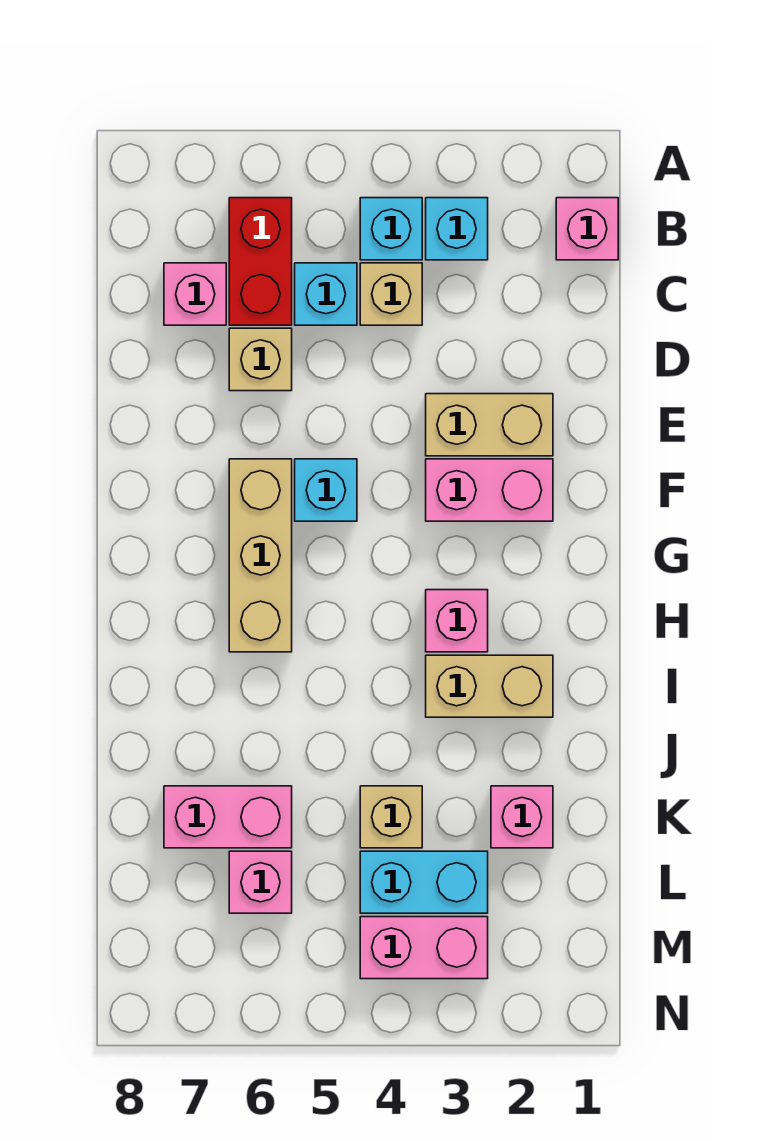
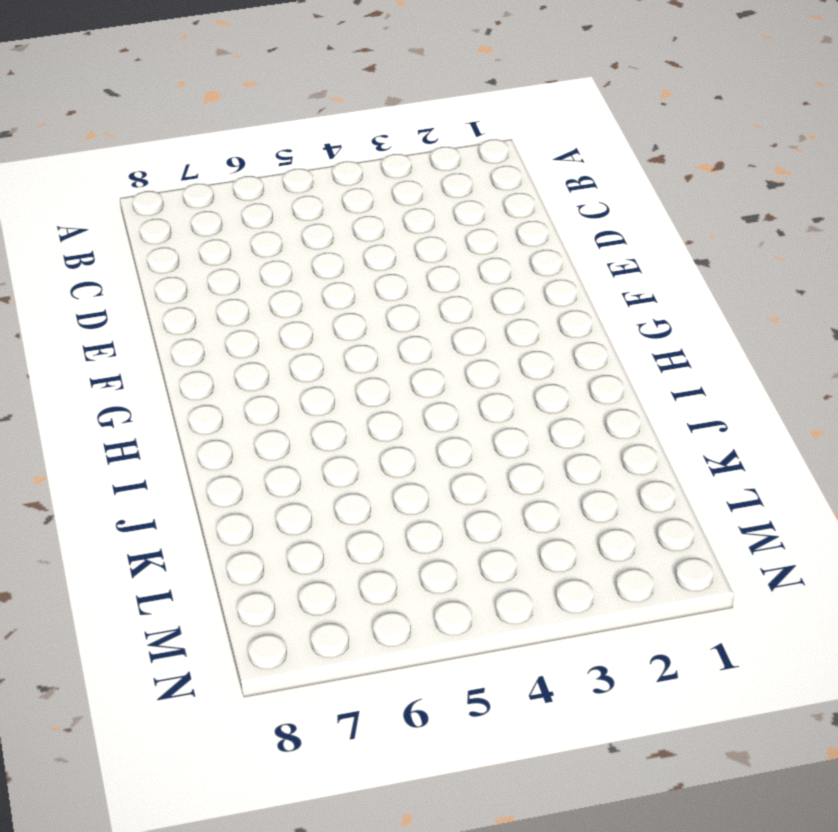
none -> pink brick B1 level 1
none -> cyan brick B3 level 1
none -> cyan brick B4 level 1

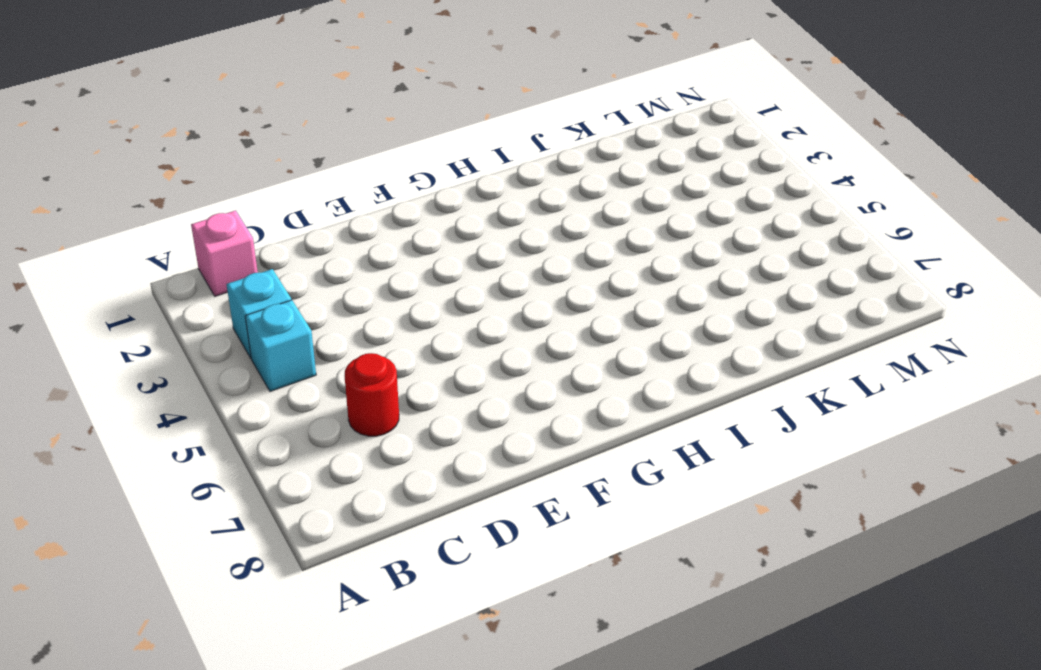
red round brick C6 level 1 -> red brick B6:C6 level 1
none -> tan brick C4 level 1
none -> cyan brick C5 level 1
none -> pink brick C7 level 1

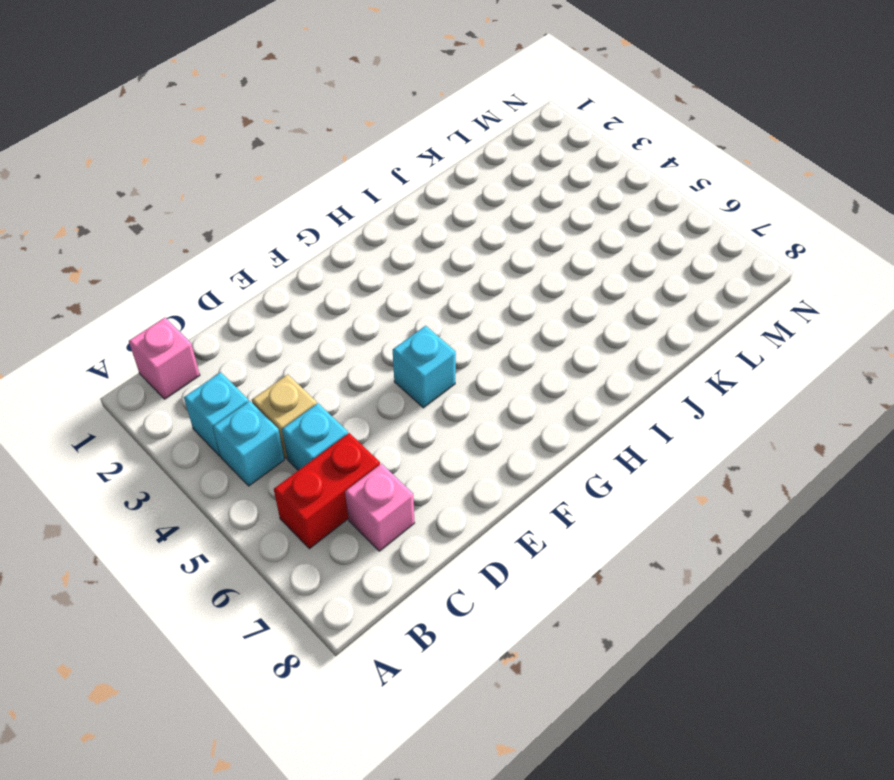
none -> tan brick D6 level 1
none -> tan brick E2:E3 level 1
none -> pink brick F2:F3 level 1

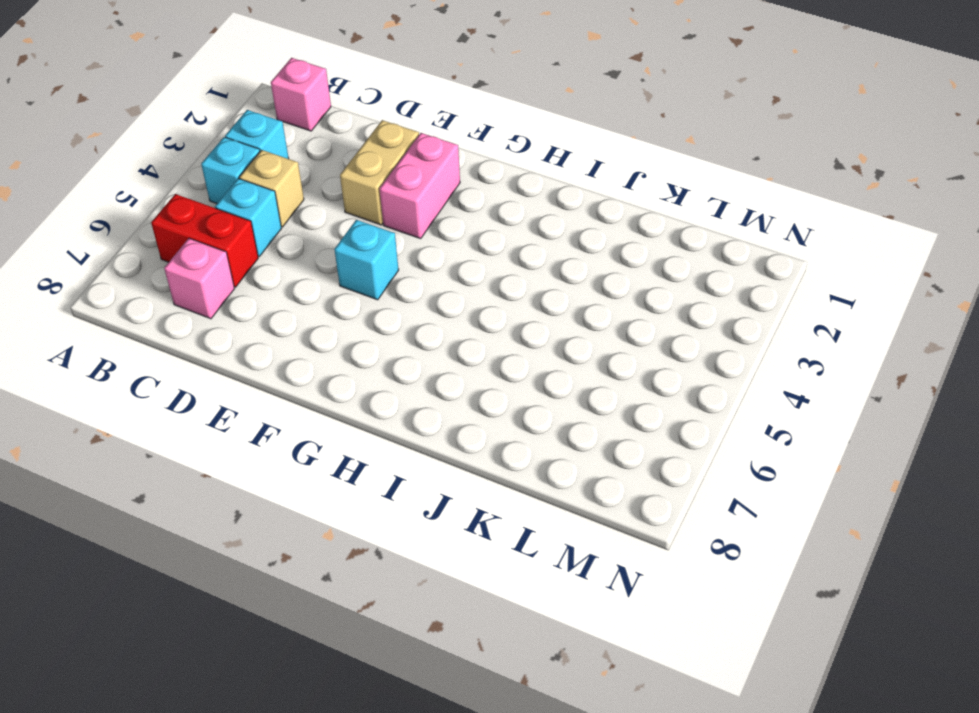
none -> tan brick D6 level 1
none -> tan brick F6:H6 level 1
none -> pink brick H3 level 1

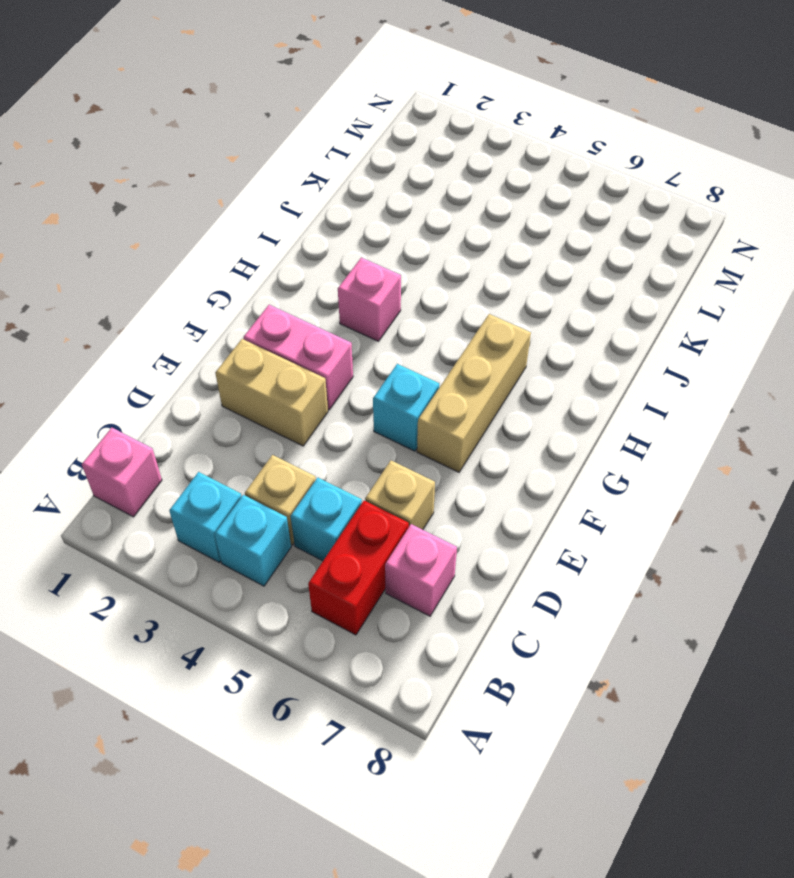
none -> tan brick I2:I3 level 1
none -> pink brick K2 level 1
none -> tan brick K4 level 1

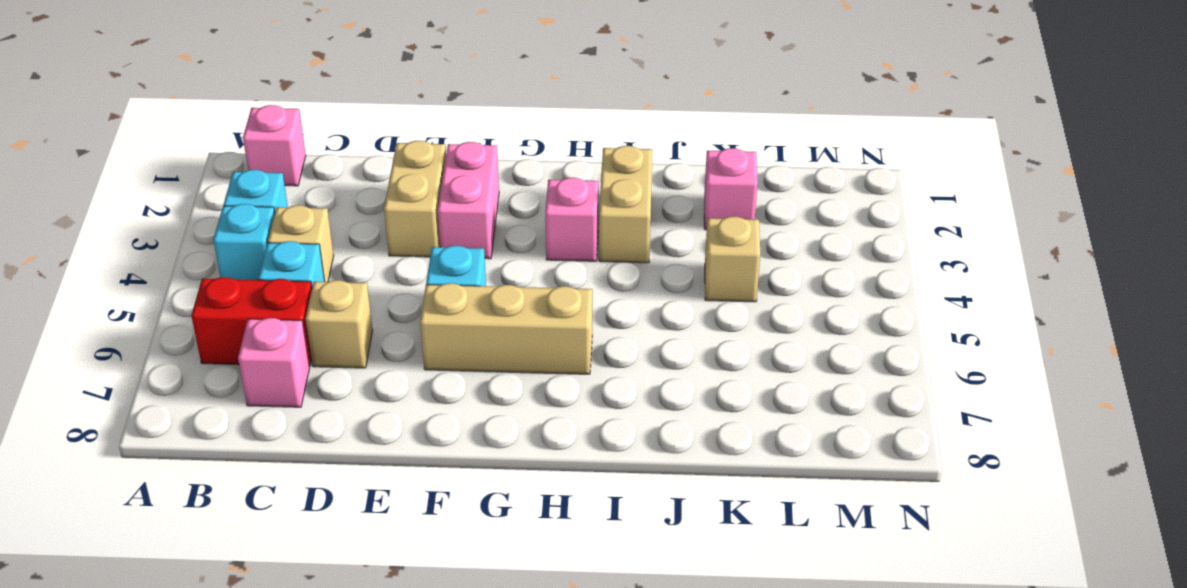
none -> pink brick K6:K7 level 1
none -> cyan brick L3:L4 level 1
none -> pink brick L6 level 1

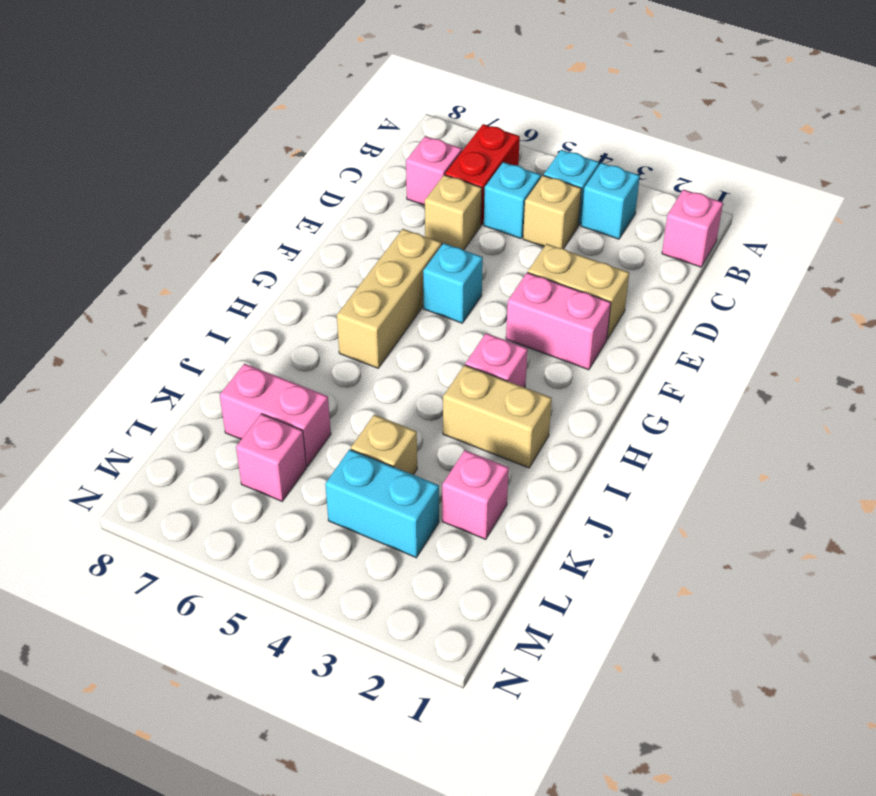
none -> pink brick M3:M4 level 1

